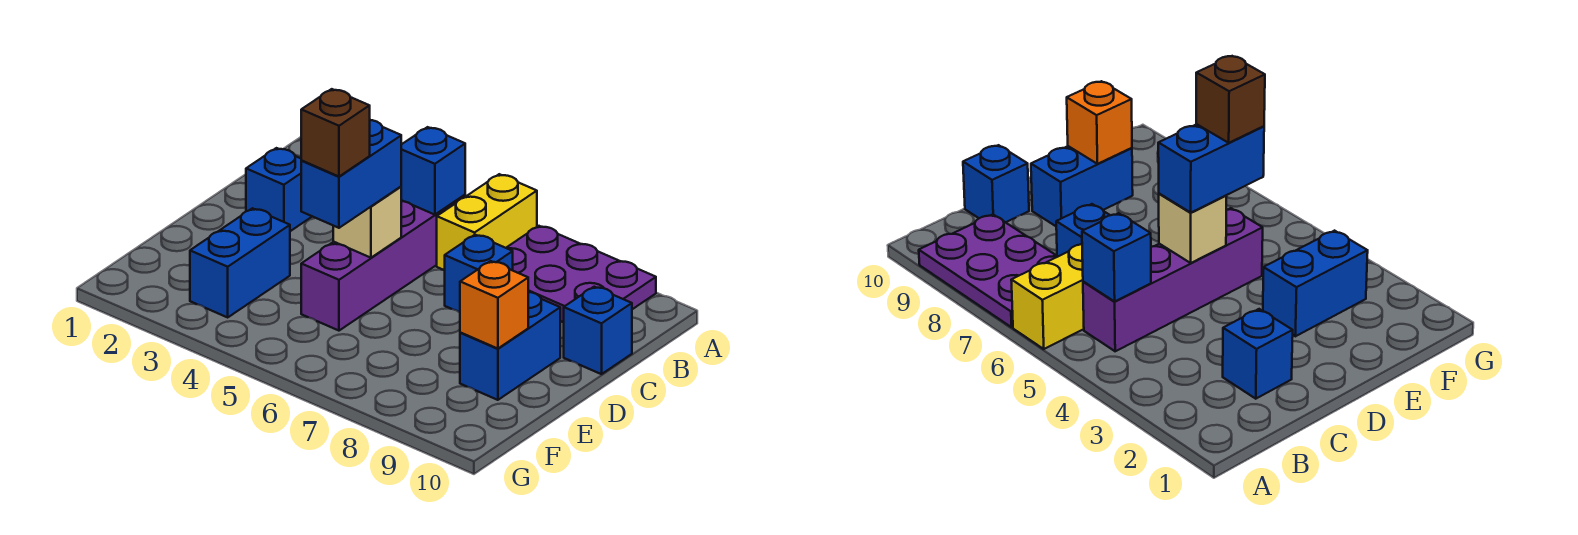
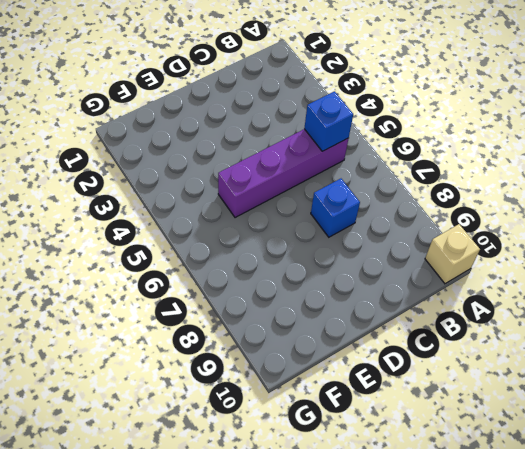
tan brick A10 level 1 -> tan brick D5 level 2
none -> yellow brick A6:B6 level 1
none -> purple plate A7:B9 level 1
none -> blue brick C2 level 1

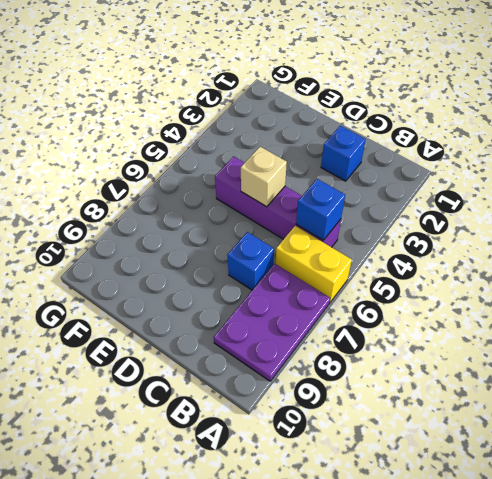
none -> blue brick C10 level 1
none -> blue brick D9:E9 level 1
none -> blue brick E3:F3 level 1

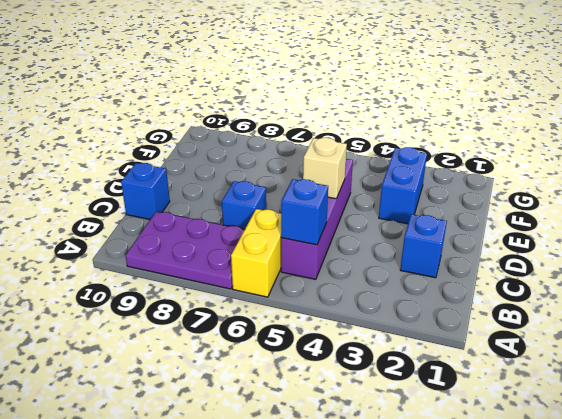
none -> blue brick D9:E9 level 1
none -> orange brick E9 level 2
none -> blue brick D5:E5 level 3

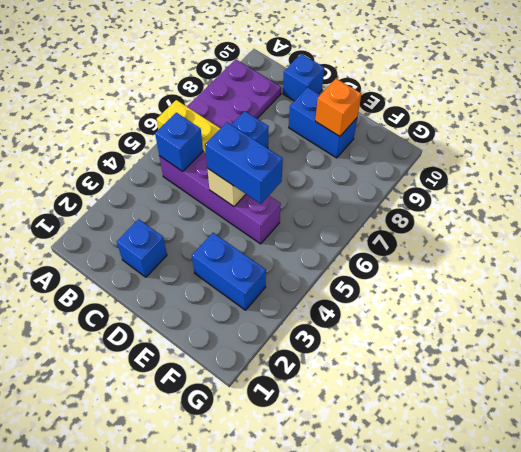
none -> brown brick E5 level 4

